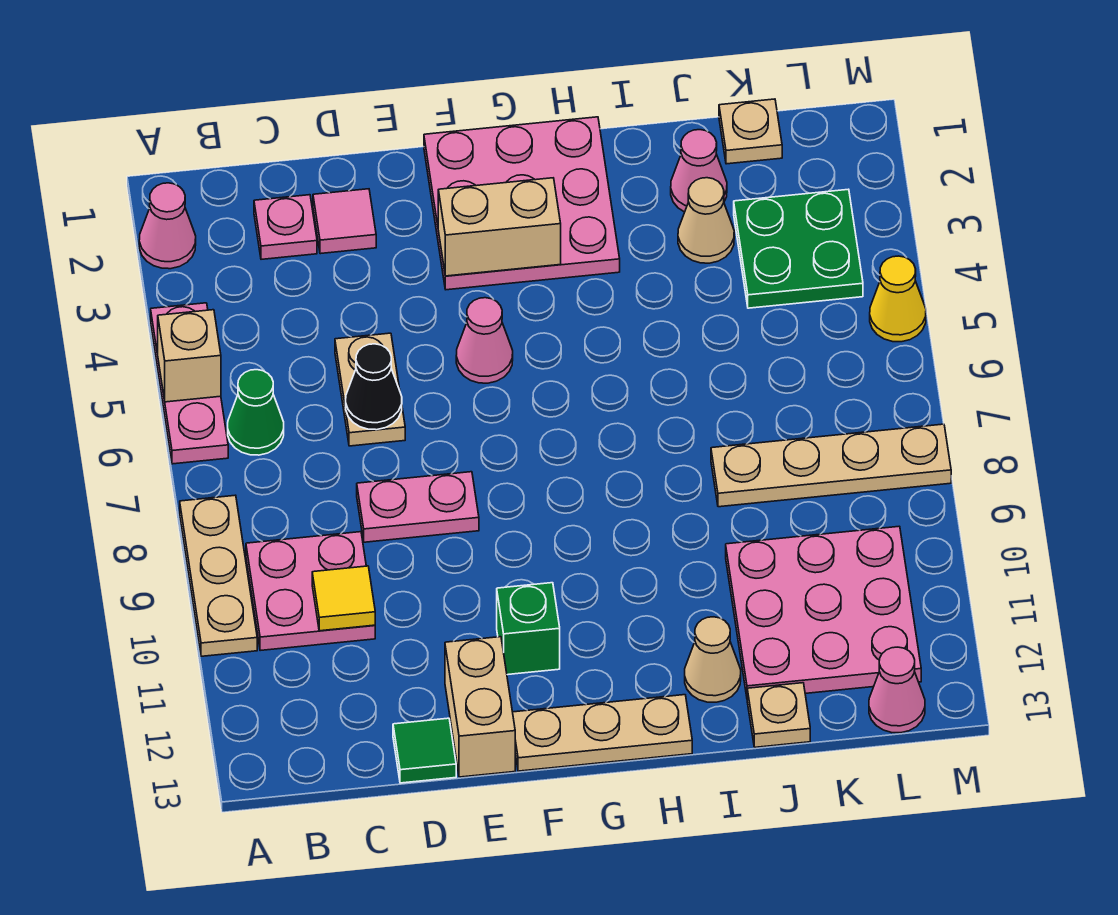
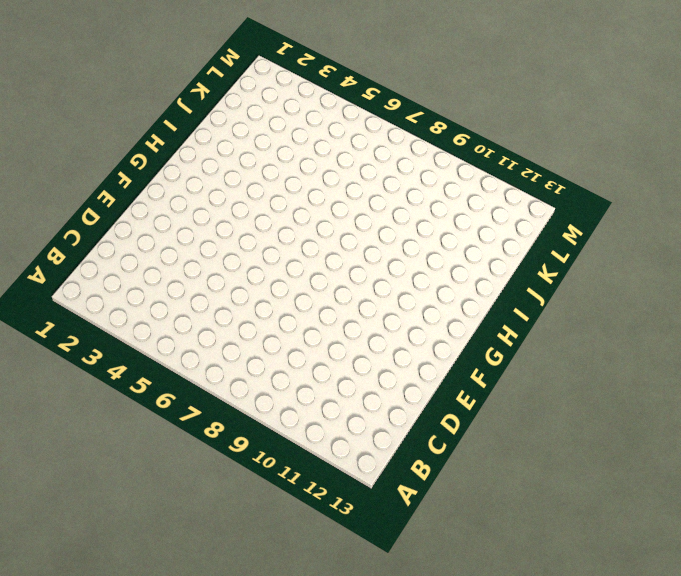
none -> pink cone A2 level 1
none -> pink plate A4:A6 level 1
none -> tan plate A8:A10 level 1

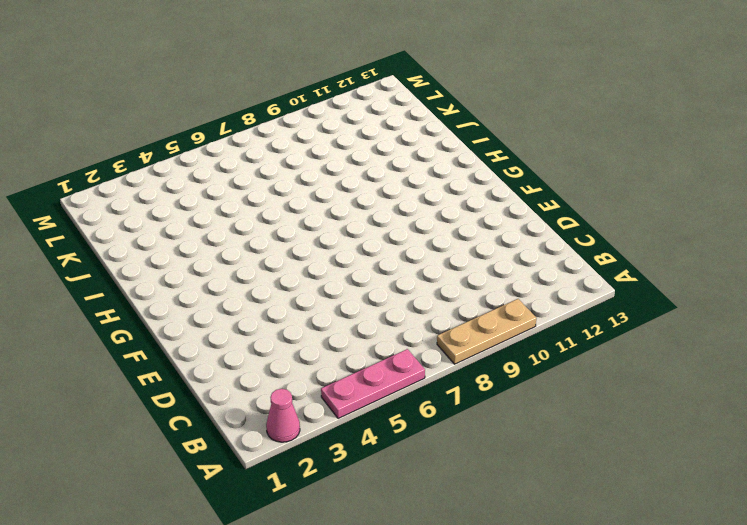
none -> green cone B6 level 1
none -> pink plate B9:C10 level 1
none -> pink plate C2 level 1

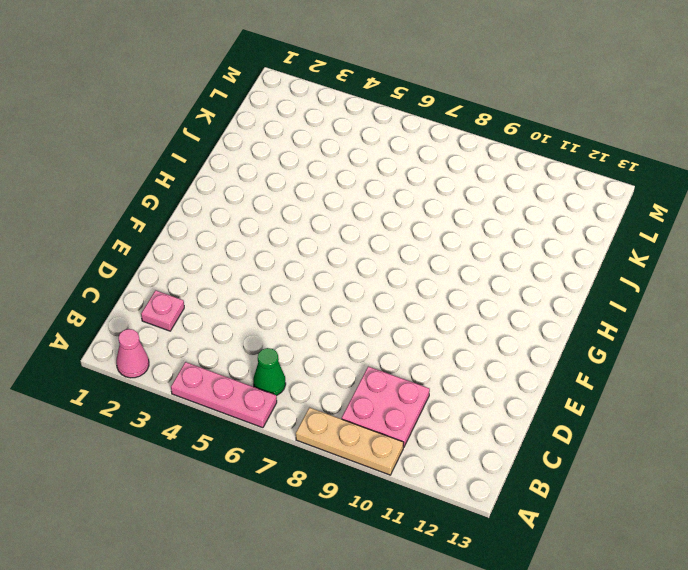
none -> pink tile D2 level 1
none -> tan plate D5:D6 level 1
none -> pink plate D8:E8 level 1

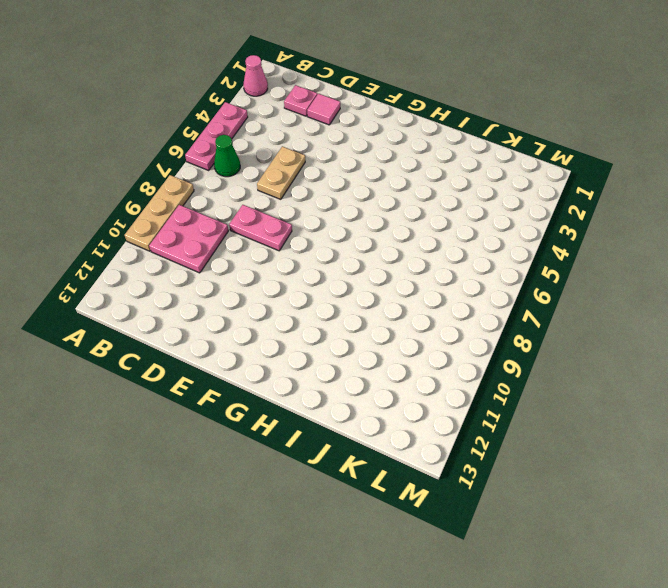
none -> green tile D13 level 1
none -> tan brick E12:E13 level 1
none -> pink plate F1:H3 level 1

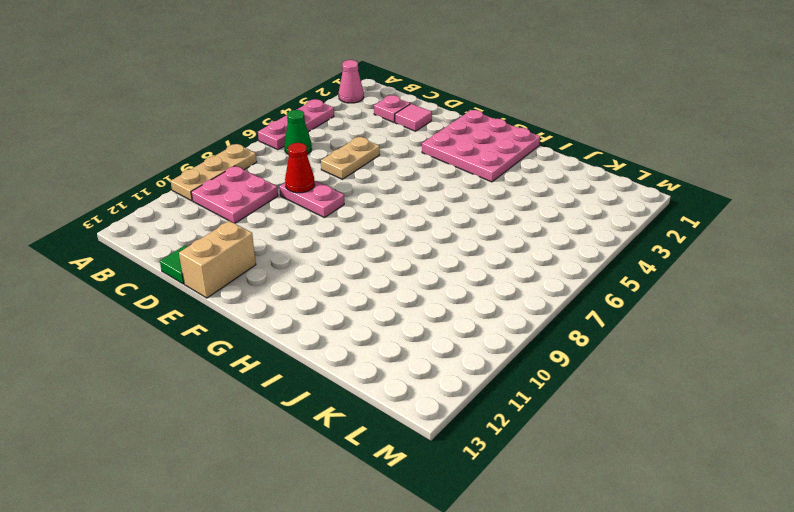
red cone D8 level 2 -> none
none -> pink cone F5 level 1
none -> green brick F11 level 1
none -> tan plate F13:H13 level 1

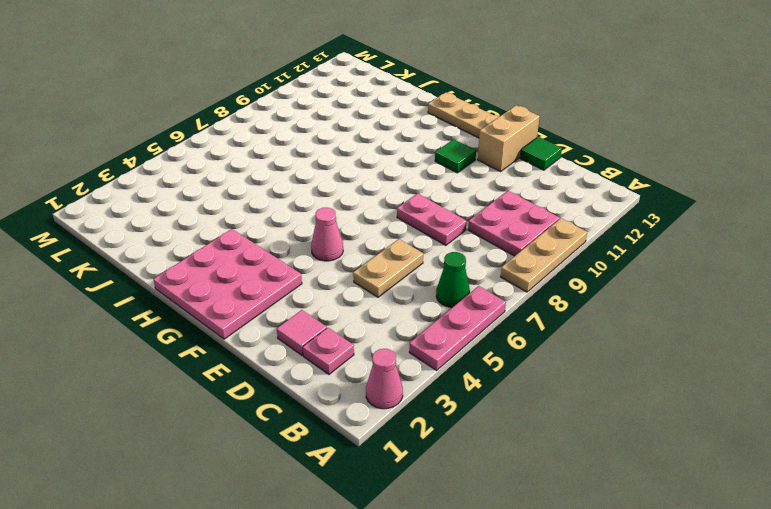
green tile F11 level 1 -> green brick F11 level 1
none -> tan cone I12 level 1
none -> pink cone J2 level 1
none -> tan cone J3 level 1

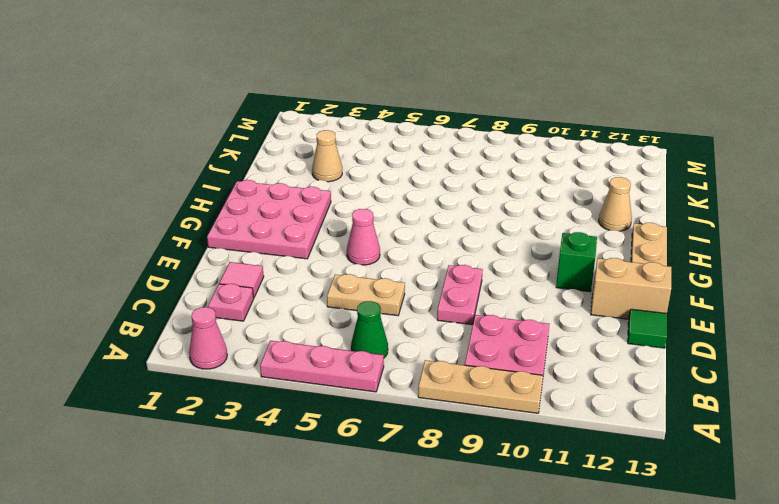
none -> pink cone J2 level 1
none -> tan plate J8:M8 level 1
none -> pink plate J10:L12 level 1

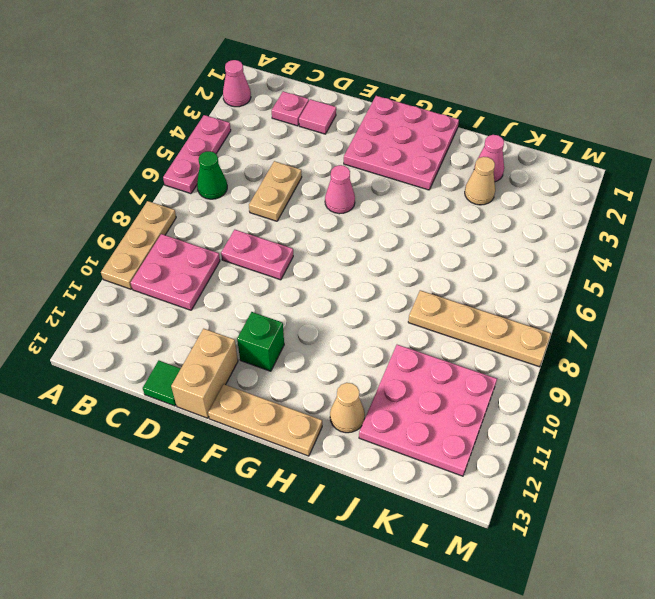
none -> tan plate J13 level 1
none -> tan plate K1 level 1
none -> green plate K3:L4 level 1

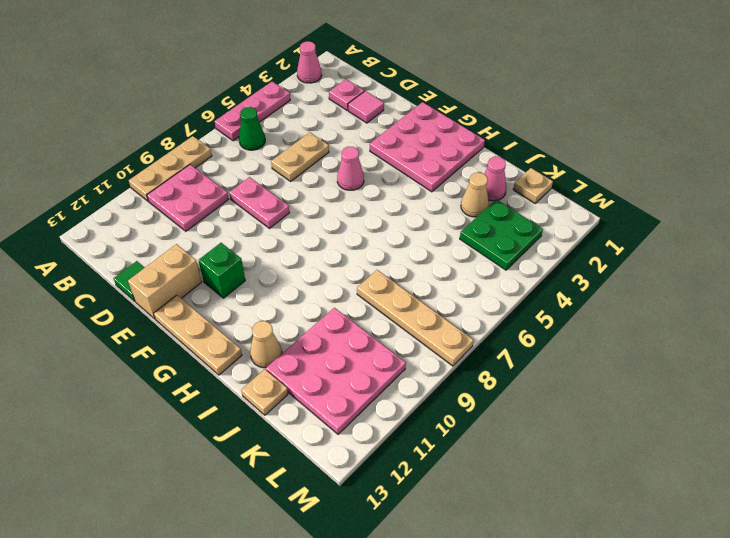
none -> pink cone L13 level 1
none -> yellow cone M5 level 1
none -> tan brick A5 level 2

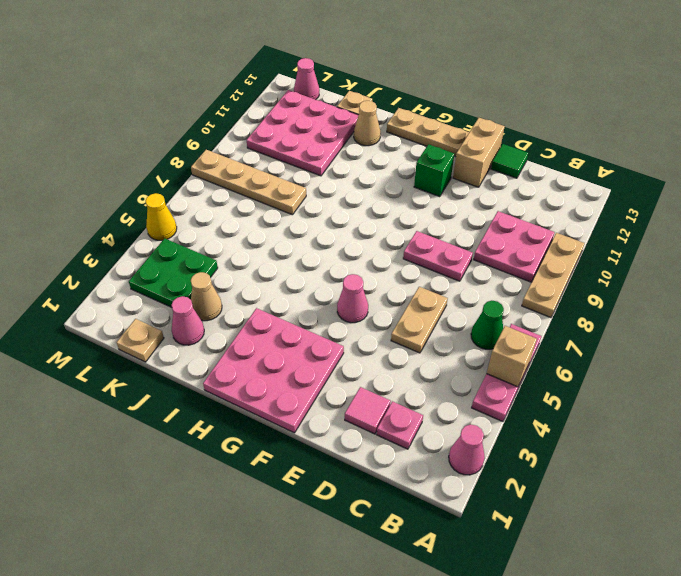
none -> yellow tile C10 level 2
none -> black cone D6 level 2
none -> tan brick F3:G3 level 2

